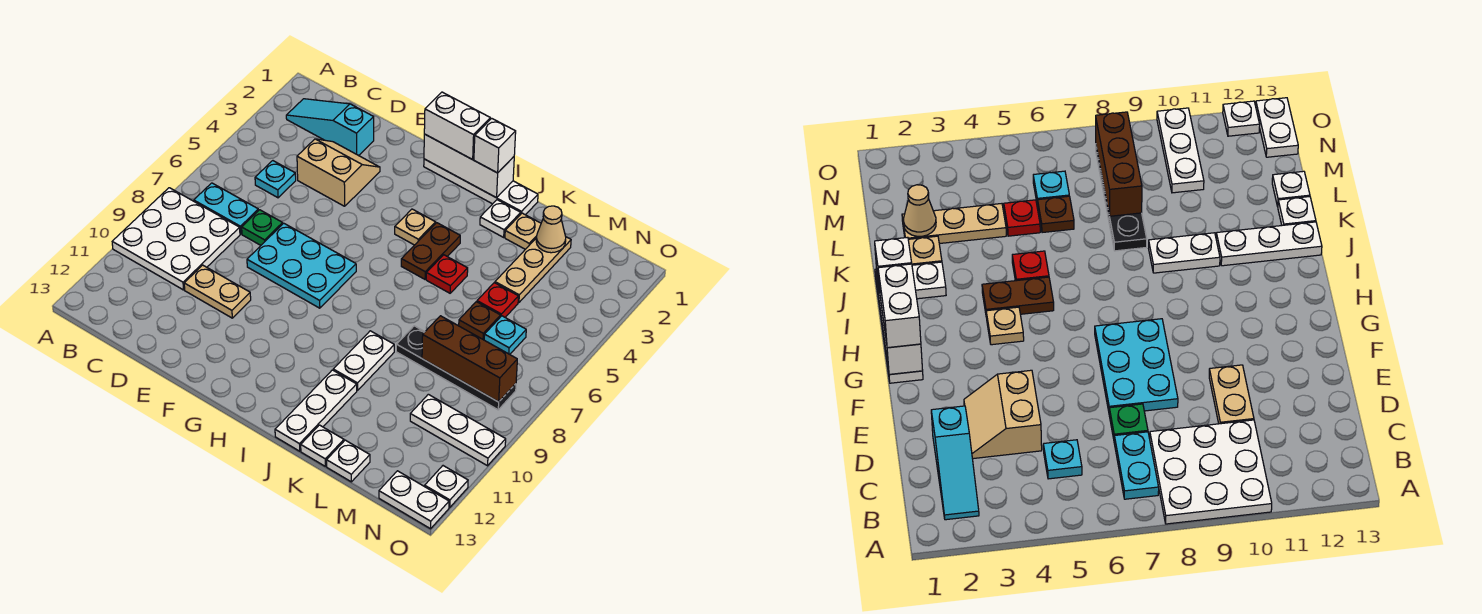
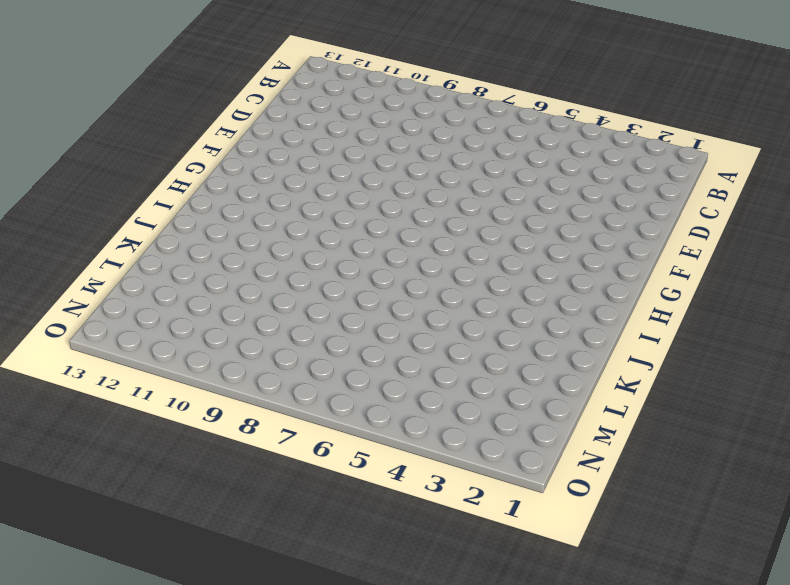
none -> white plate A8:C10 level 1
none -> cyan slope B2:D2 level 1 top D
none -> cyan plate B7:C7 level 1
none -> cyan plate C5 level 1

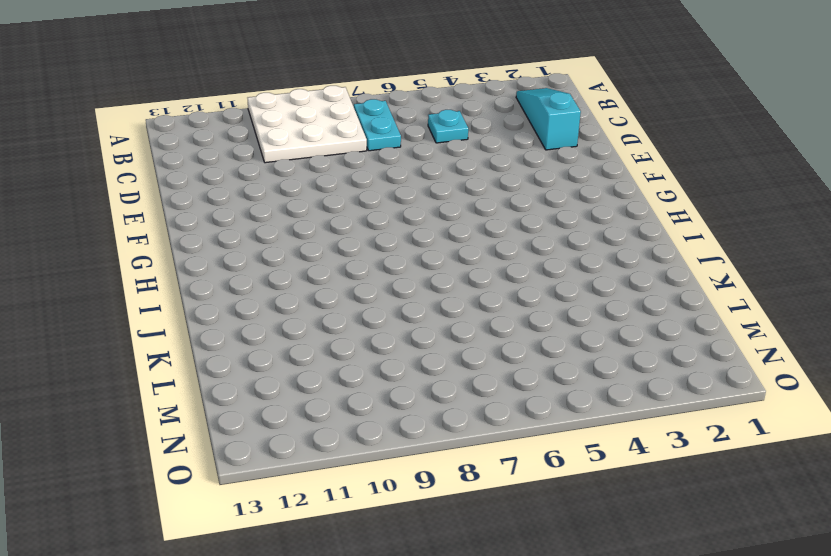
none -> tan slope D3:E4 level 1 top 4
none -> green plate D7 level 1
none -> tan plate D10:E10 level 1
none -> cyan plate E7:G8 level 1

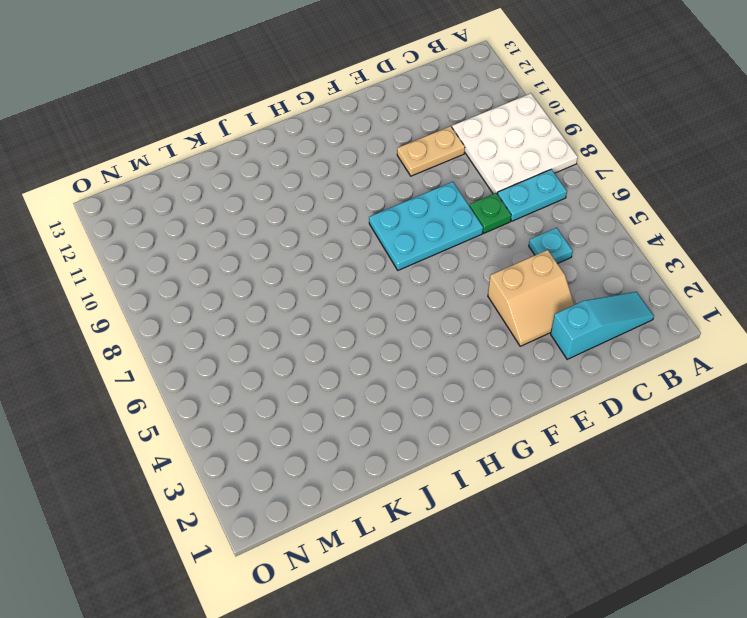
none -> white plate G1:J1 level 1
none -> tan plate H4 level 1
none -> brown plate I4:I5 level 1
none -> white plate J2 level 1

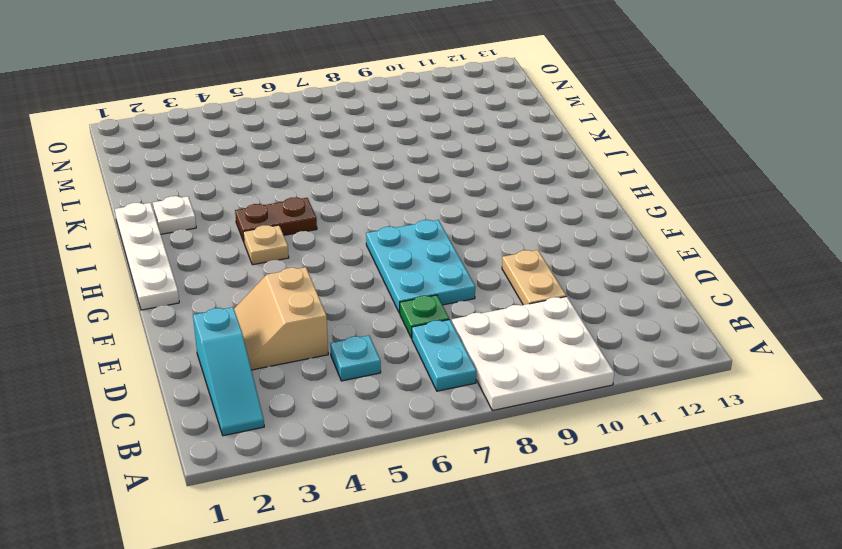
none -> red plate J5 level 1
none -> white plate J9:J10 level 1
none -> white plate J11:J13 level 1
none -> tan plate K2 level 1

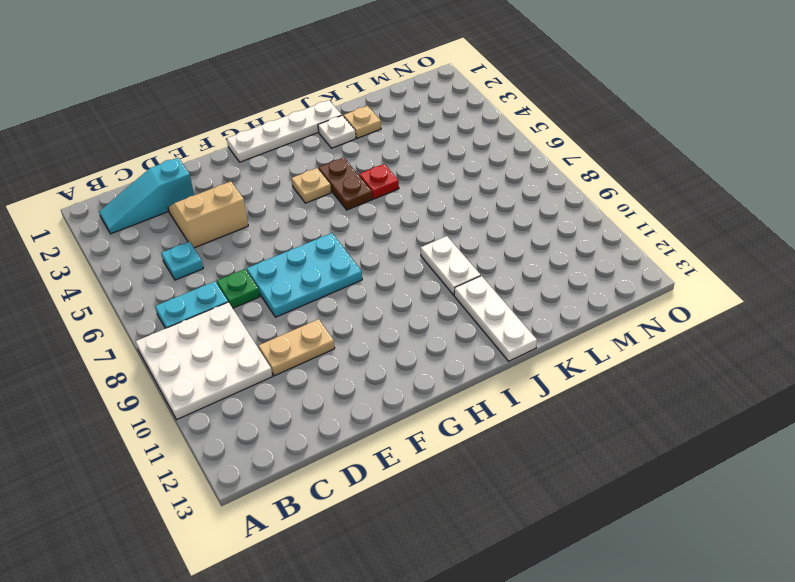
none -> black plate K8:N8 level 1
none -> white plate K13 level 1
none -> tan plate L2:L4 level 1
none -> red plate L5 level 1

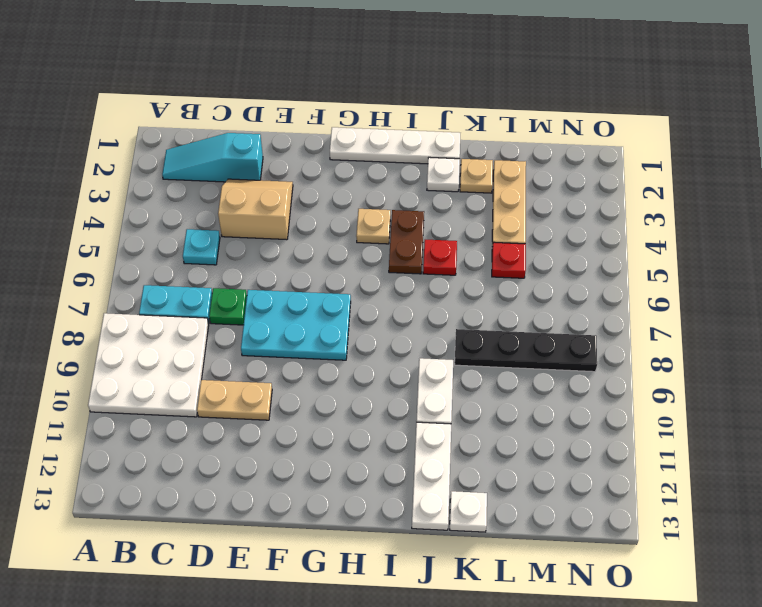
none -> brown plate L6 level 1
none -> white plate L13 level 1
none -> cyan plate M6 level 1
none -> white plate M10:O10 level 1

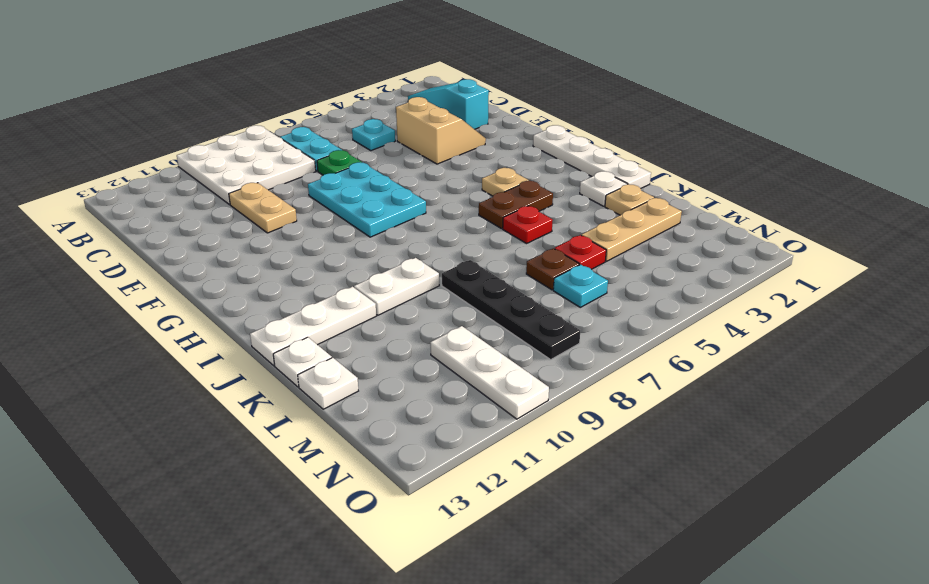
none -> white plate N13:O13 level 1
none -> white plate O12 level 1
none -> white brick G1:I1 level 2
none -> tan cone L2 level 2

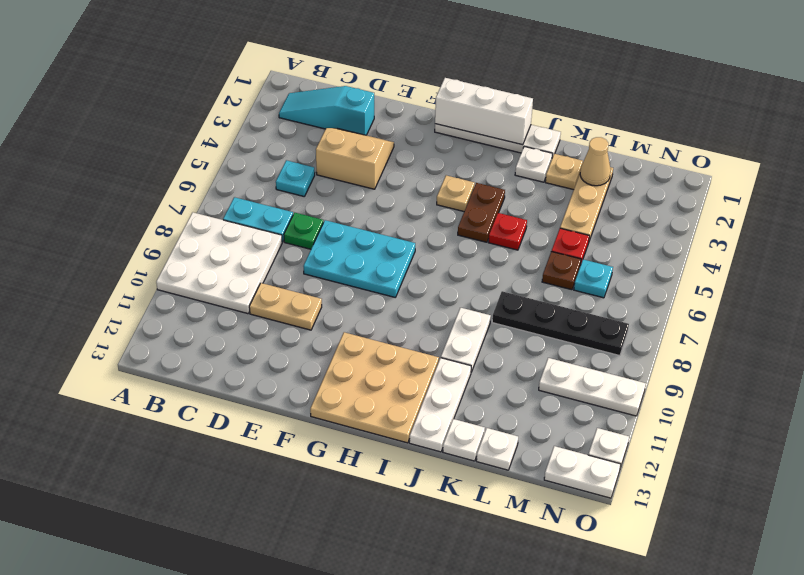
tan plate G11:I13 level 1 -> none
none -> brown brick L8:N8 level 2
none -> white brick G1:H1 level 3
none -> white brick I1 level 3

